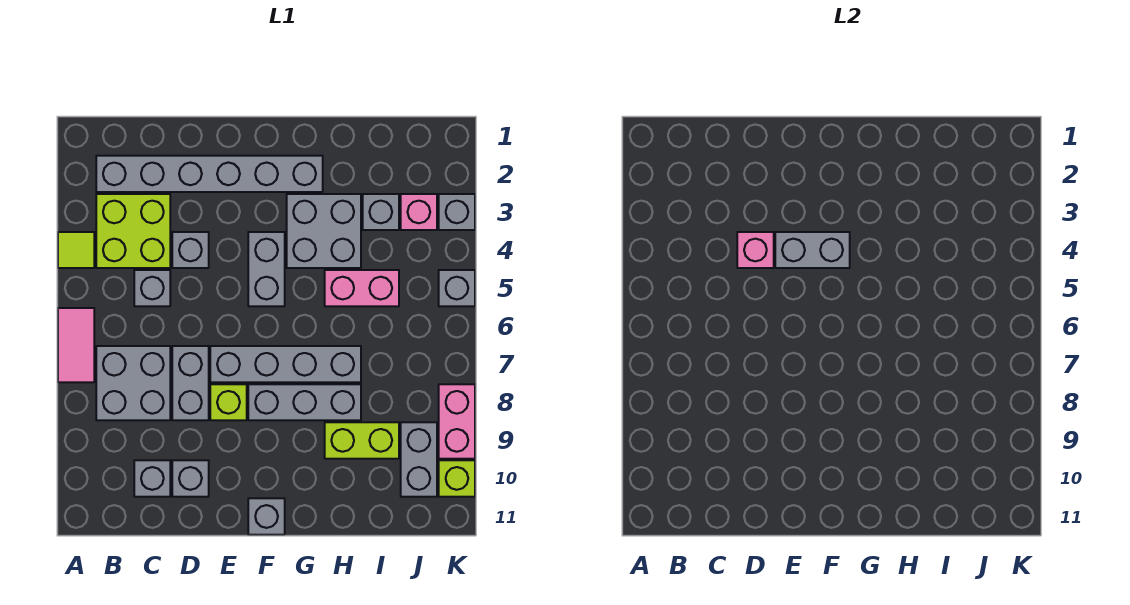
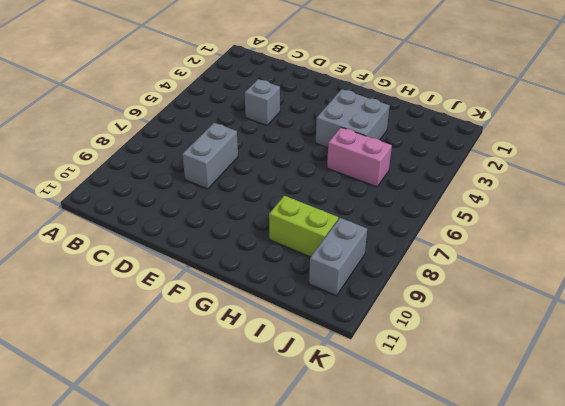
none -> lime tile A4 level 1
none -> pink tile A6:A7 level 1
none -> grey brick B2:G2 level 1

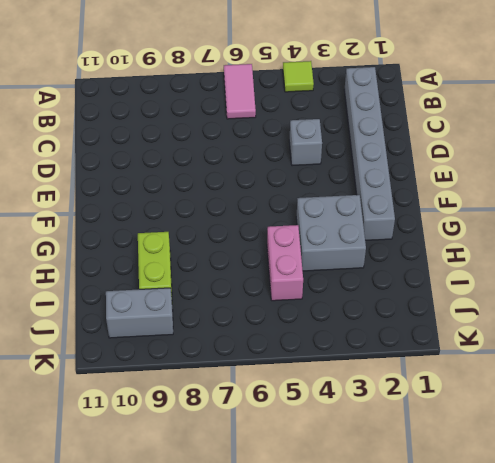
pink tile A6:B6 level 1 -> pink tile A6:A7 level 1
none -> lime brick B3:C4 level 1
none -> grey brick B7:C8 level 1
none -> grey brick C5 level 1

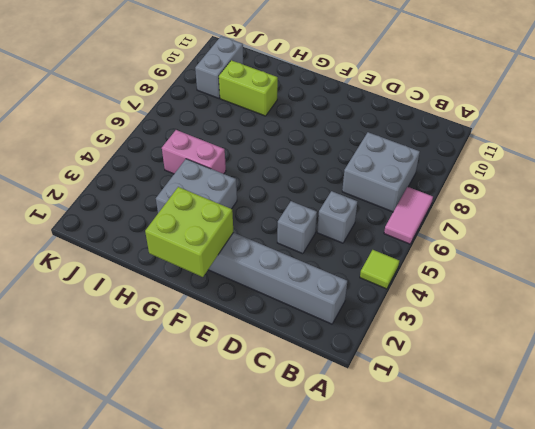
lime brick F1:G2 level 2 -> lime brick B3:C4 level 1
none -> grey brick C10 level 1
none -> grey brick D7:D8 level 1
none -> grey brick D10 level 1

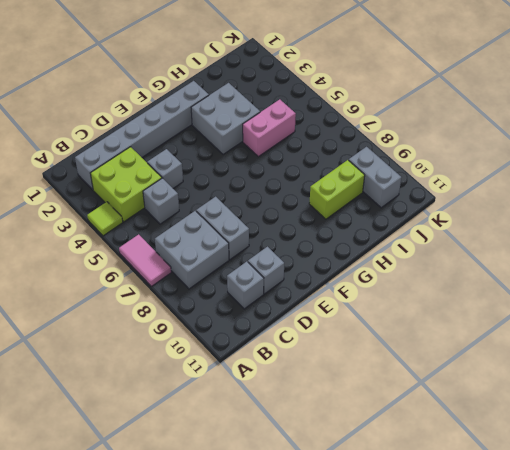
none -> grey brick E7:H7 level 1
none -> lime brick E8 level 1
none -> grey brick F4:F5 level 1

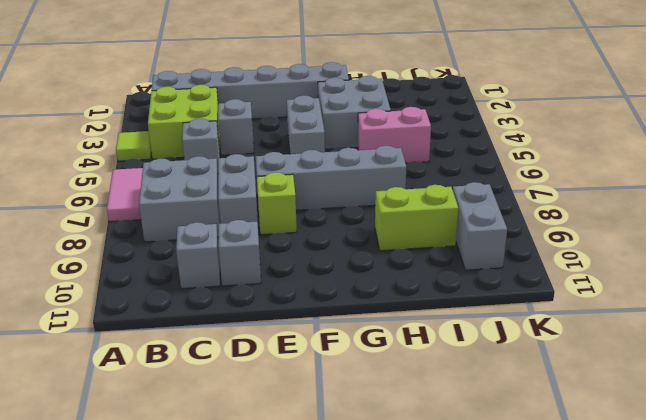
none -> grey brick F8:H8 level 1
none -> grey brick F11 level 1
none -> grey brick I3 level 1

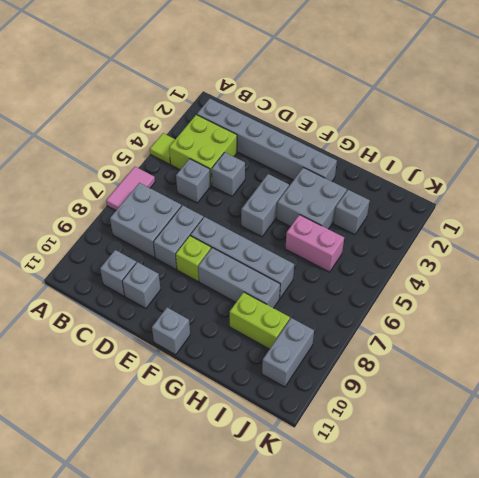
none -> pink brick J3 level 1
none -> grey brick K3 level 1
none -> grey brick K5 level 1

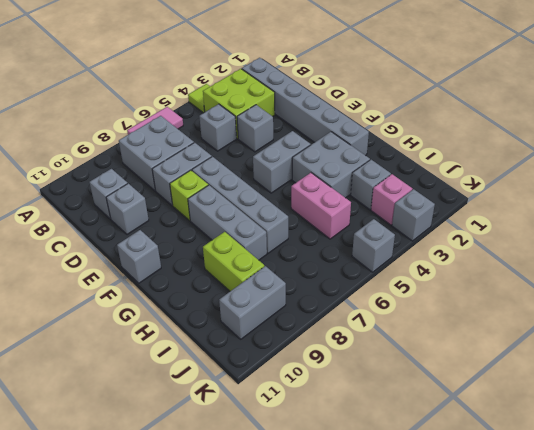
none -> pink brick K8:K9 level 1
none -> lime brick K10 level 1
none -> pink brick D4 level 2

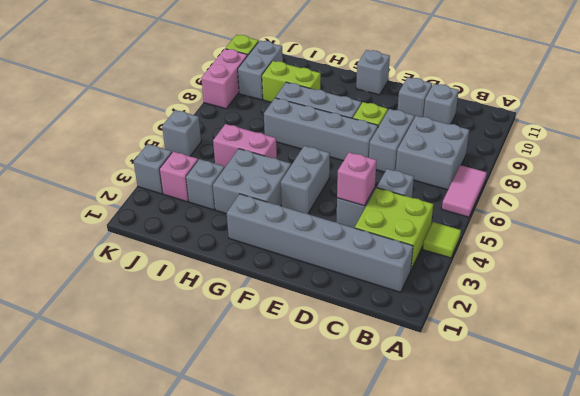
none -> grey brick E4:F4 level 2

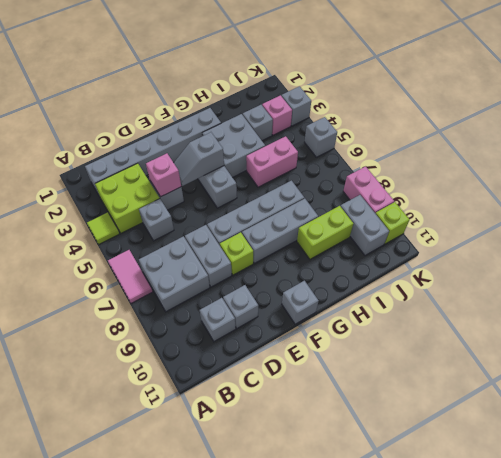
grey slope E4:F4 level 2 top F -> grey brick E4:F4 level 2

